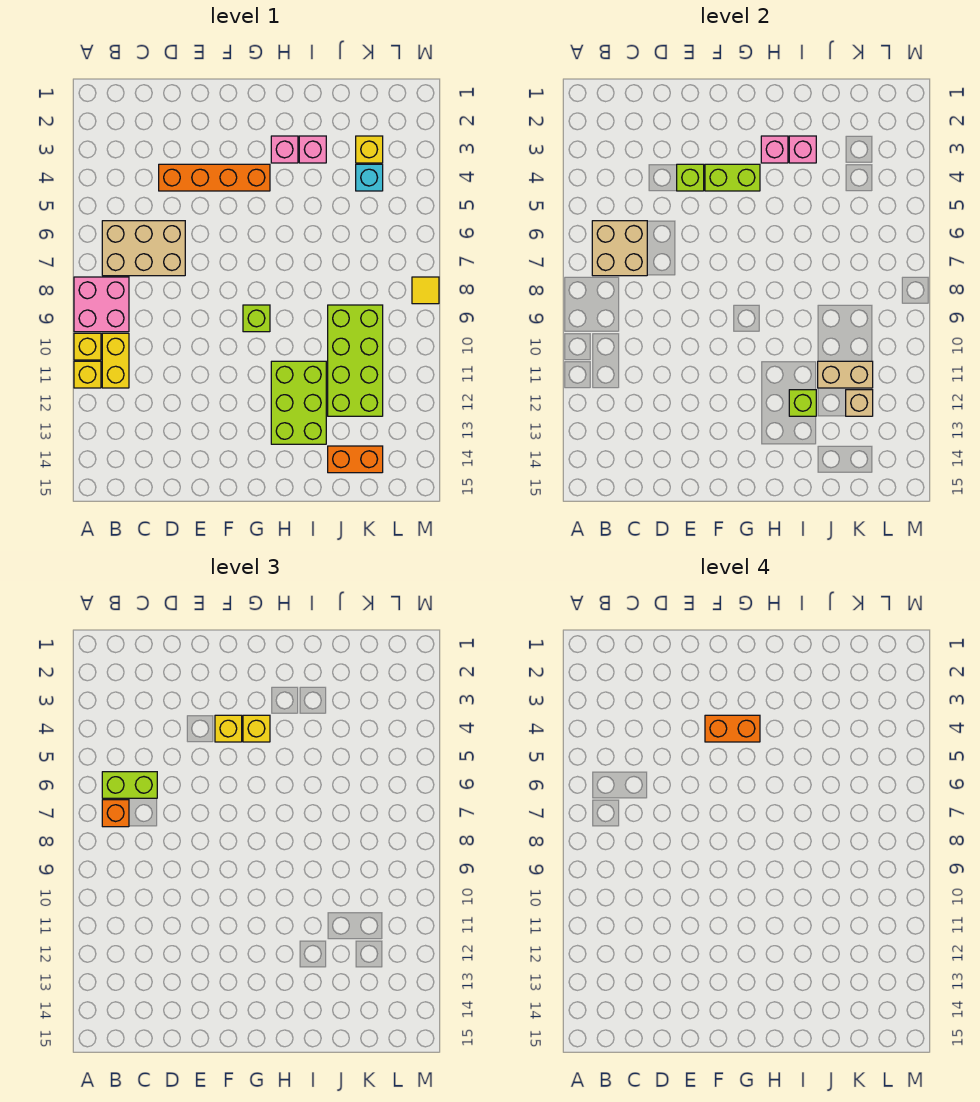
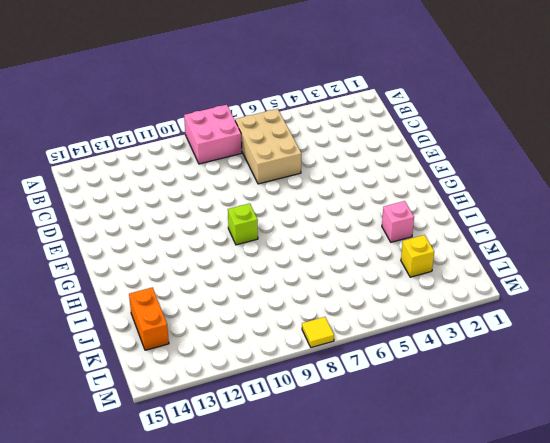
none -> yellow brick A10 level 1
none -> yellow brick A11 level 1
none -> yellow brick B10:B11 level 1

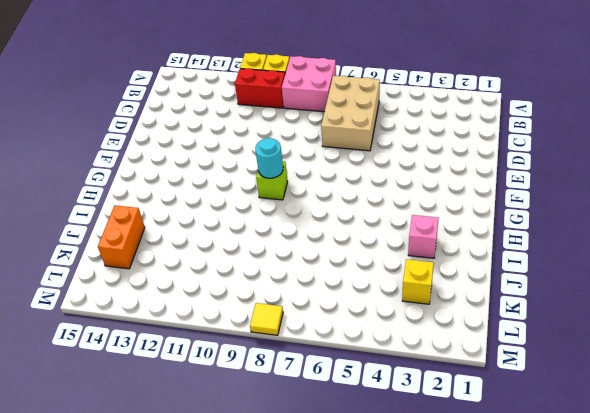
red brick B10:B11 level 1 -> yellow brick B10:B11 level 1
cyan round brick G9 level 2 -> none
none -> orange brick D4:G4 level 1
none -> pink brick H3 level 1
none -> lime brick H11:I13 level 1

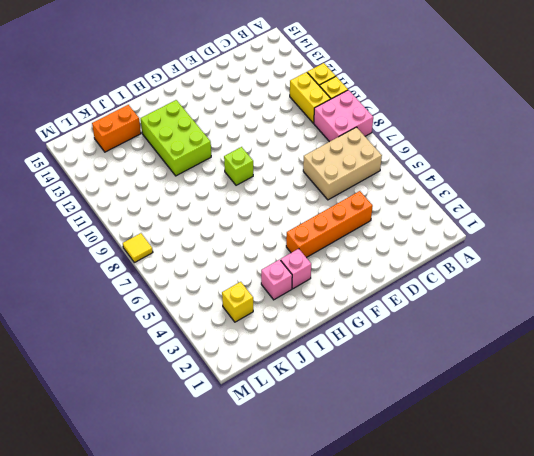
none -> lime brick J9:K12 level 1
none -> cyan brick K4 level 1
none -> tan brick B6:C7 level 2

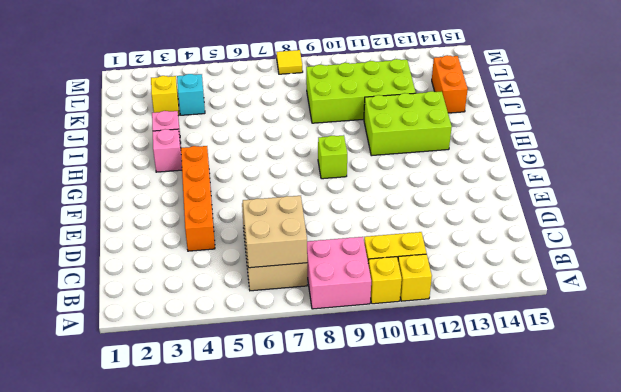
none -> lime brick E4 level 2
none -> lime brick F4:G4 level 2
none -> pink brick H3 level 2

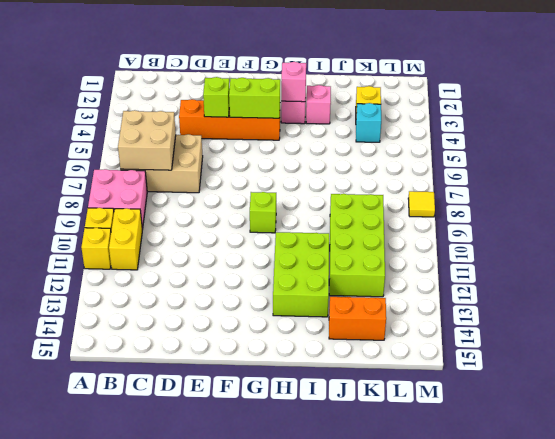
none -> pink brick I3 level 2
none -> lime brick I12 level 2
none -> tan brick J11:K11 level 2

